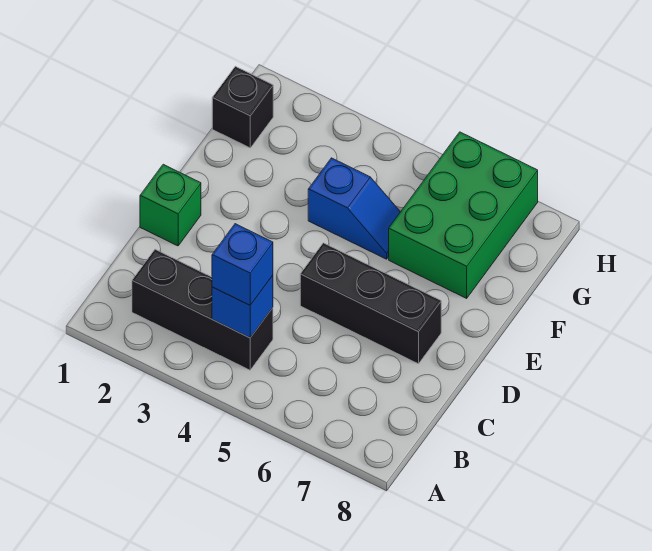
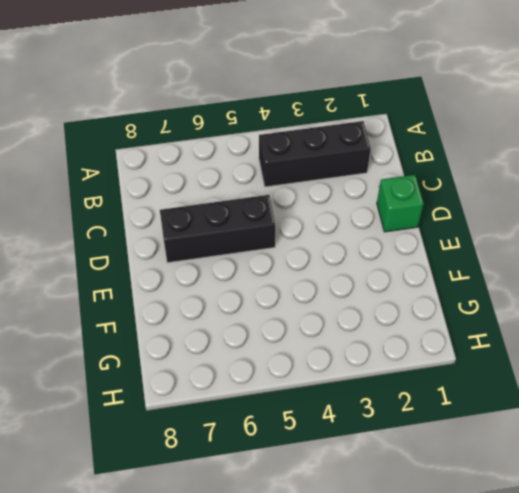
none -> blue slope F4:F5 level 1 top 4
none -> green brick F6:H7 level 1

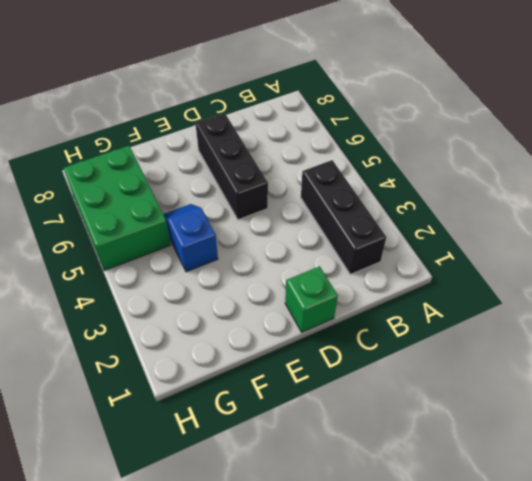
green brick G5:H7 level 1 -> green brick F6:H7 level 1
none -> black brick G1 level 1
none -> blue brick B4 level 2

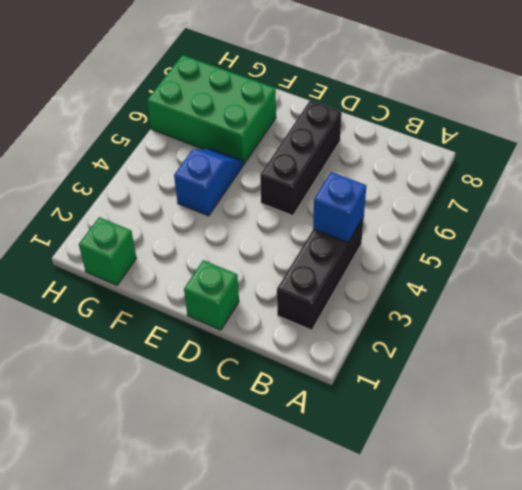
green brick G1 level 1 -> black brick G1 level 1
none -> blue brick B4 level 3

